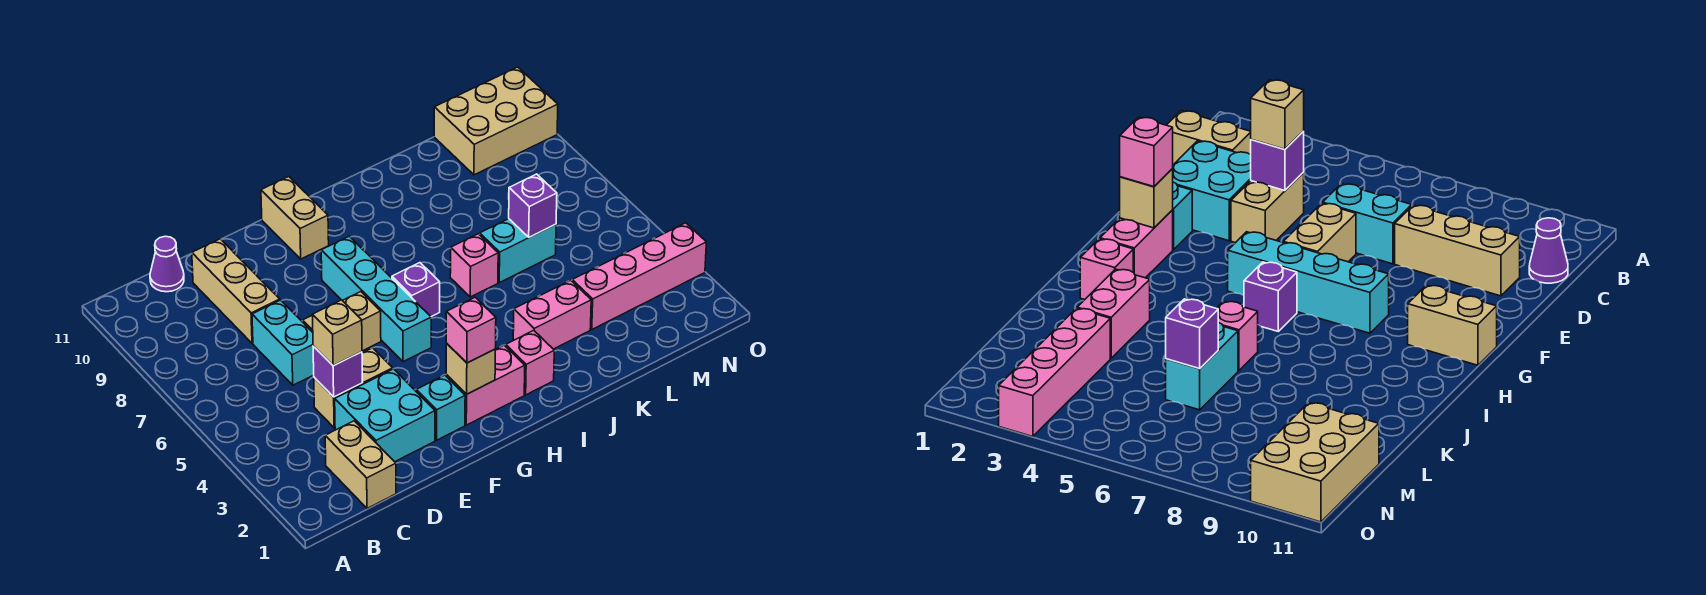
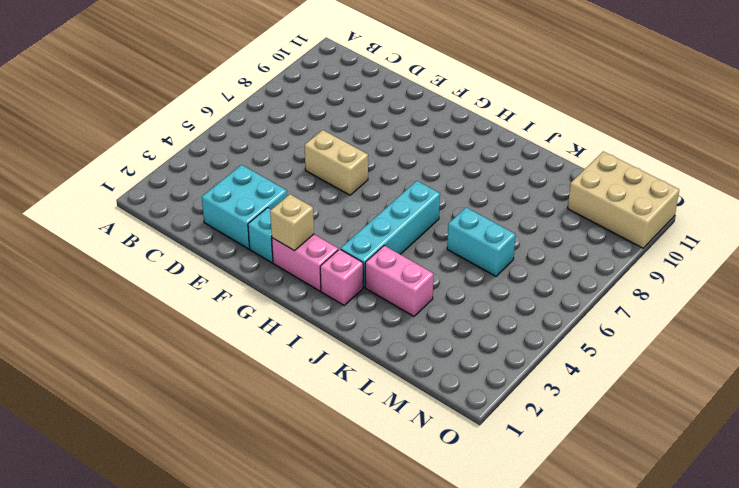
cyan brick I3:I6 level 1 -> cyan brick G5:G8 level 1
none -> tan brick C1:C2 level 1
none -> purple cone C11 level 1
none -> tan brick D4:E4 level 1

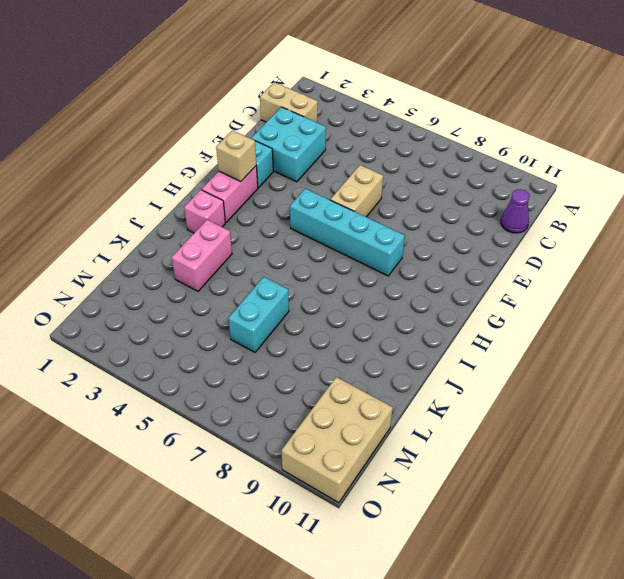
none -> tan brick D4:E4 level 1
none -> cyan brick D6:D7 level 1
none -> tan brick D8:D10 level 1

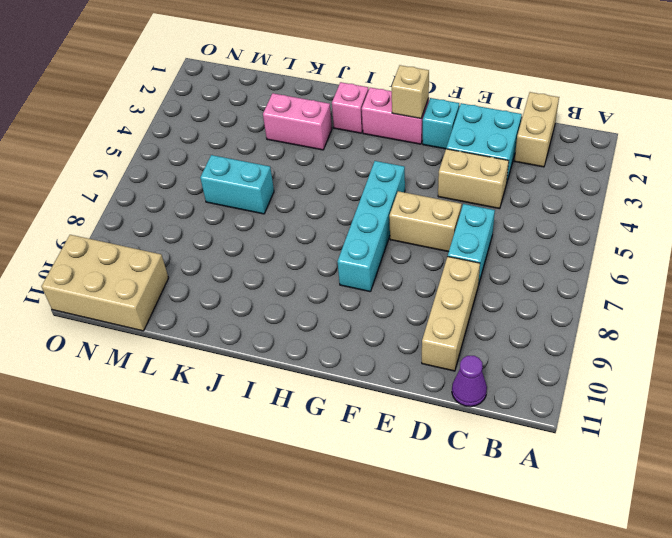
none -> tan brick G10:G11 level 1
none -> purple brick H6 level 1
none -> pink brick J6 level 1

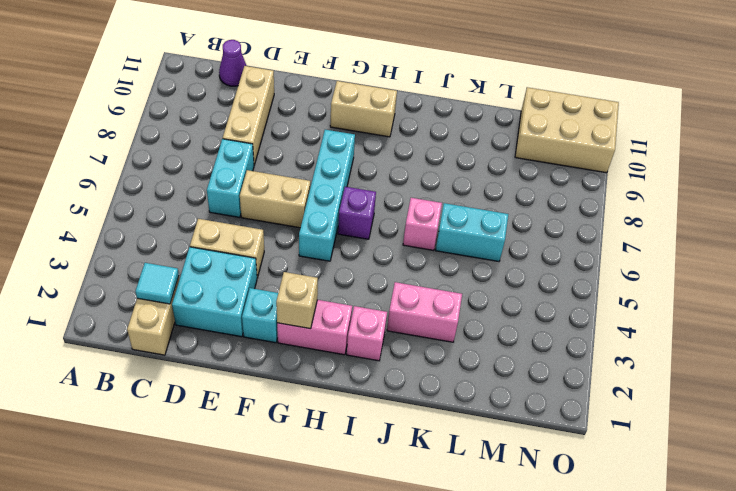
cyan tile C2 level 2 -> none
tan brick G10:H10 level 1 -> tan brick G10:G11 level 1
none -> pink brick L3:O3 level 1
none -> purple brick D4 level 2
none -> purple brick L6 level 2

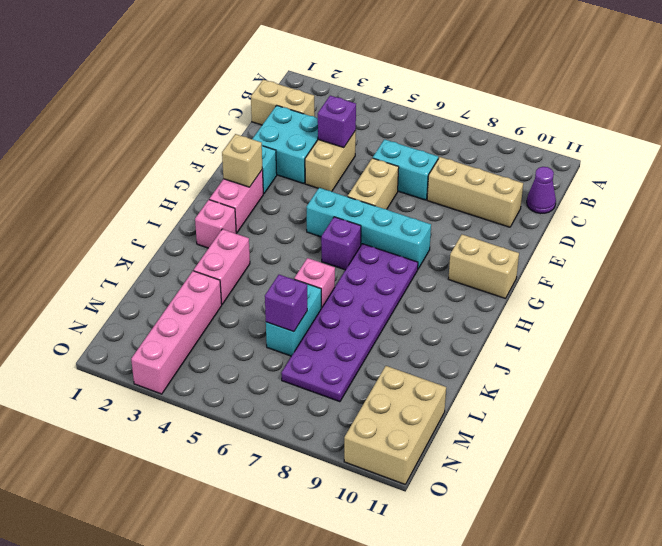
purple plate H7:M8 level 1 -> none
none -> tan brick D4 level 3
none -> pink brick G2 level 3

